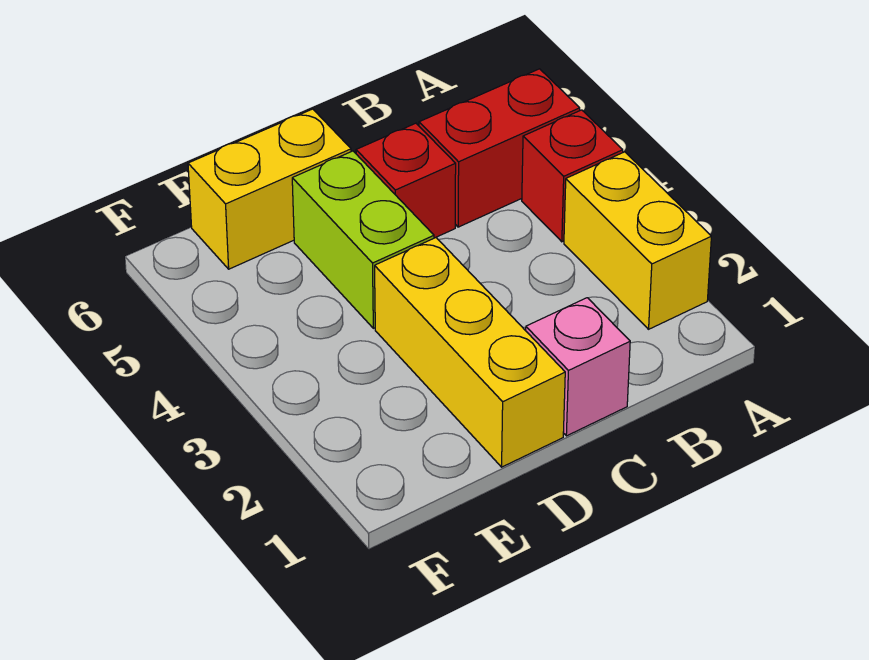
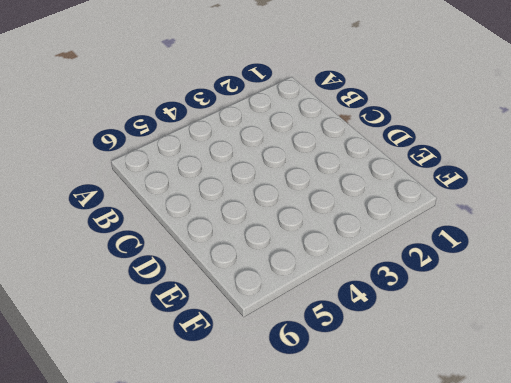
none -> yellow brick A2:A3 level 1
none -> red brick A4 level 1

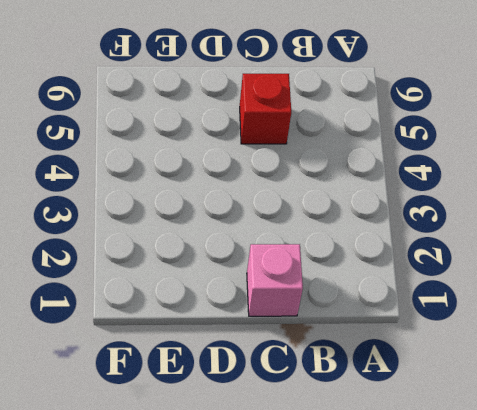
none -> yellow brick A2:A3 level 1
none -> red brick A4 level 1

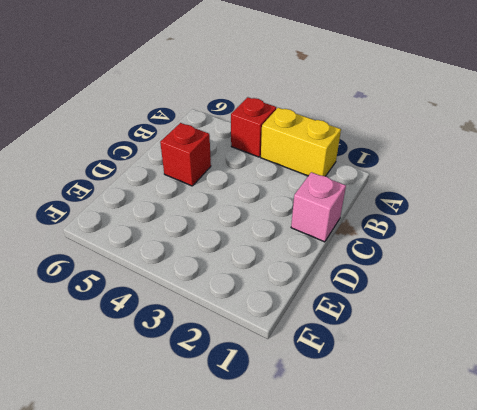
none -> red brick A5:B5 level 1
none -> yellow brick D1:D3 level 1

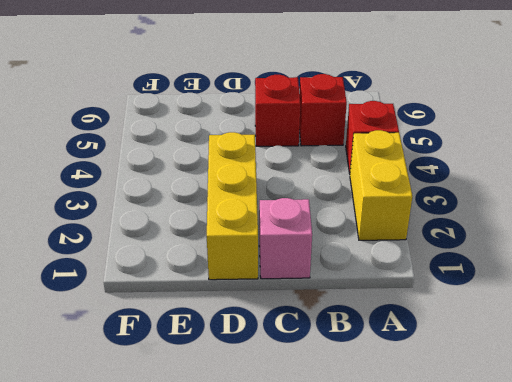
red brick B5 level 1 -> red brick A5:B5 level 1
none -> lime brick D4:D5 level 1
none -> yellow brick D6:E6 level 1

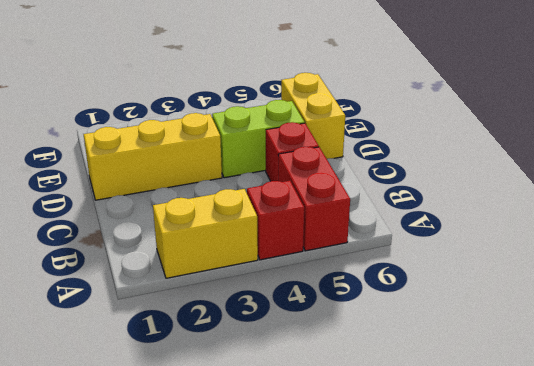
none -> pink brick C1 level 1

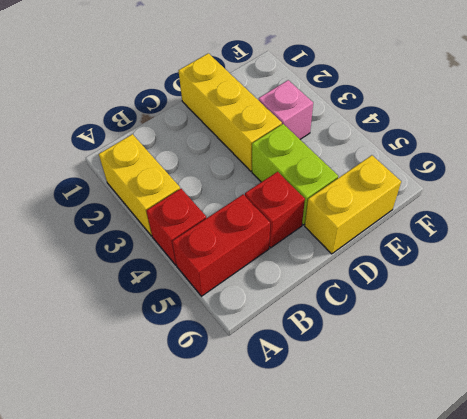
pink brick E3 level 1 -> pink brick C1 level 1

